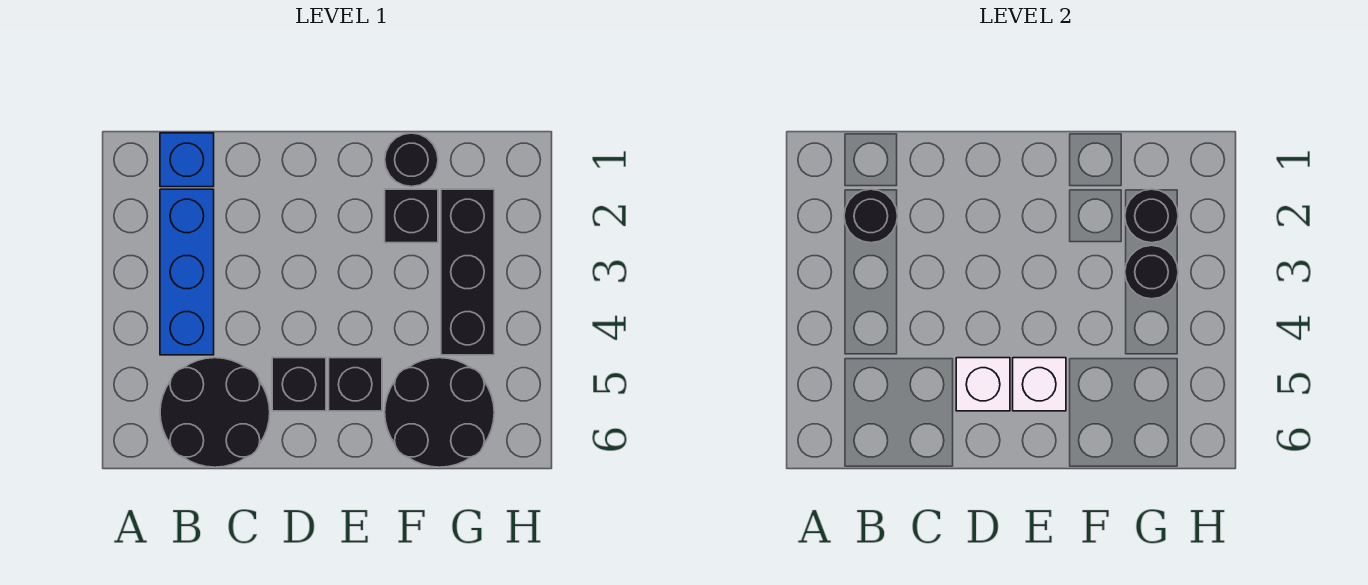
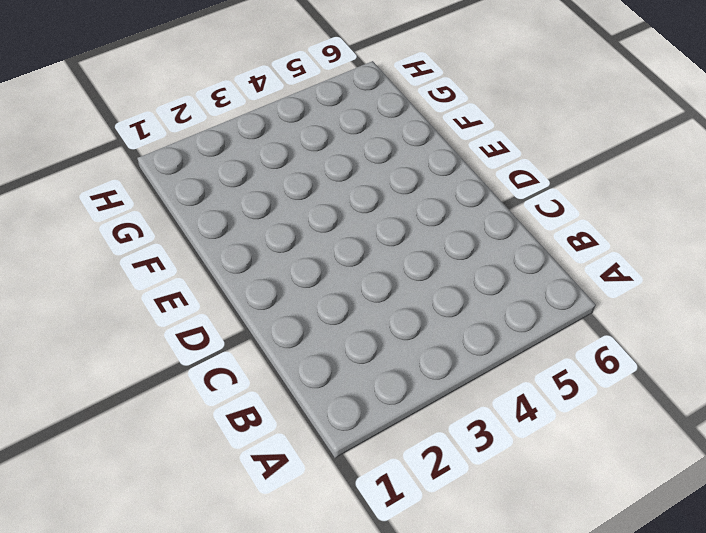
none -> blue brick B1 level 1
none -> blue brick B2:B4 level 1
none -> black round brick B5:C6 level 1

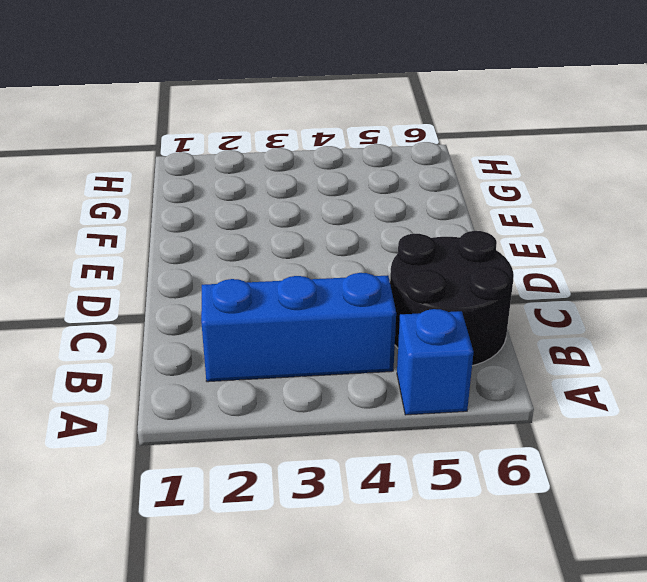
blue brick A5 level 1 -> blue brick B1 level 1
none -> black brick D5 level 1
none -> black brick E5 level 1
none -> black round brick F1 level 1

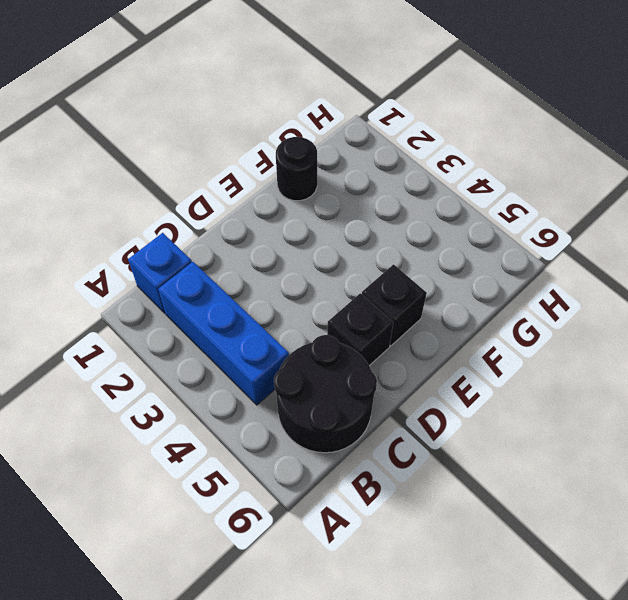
none -> black brick F2 level 1
none -> black round brick F5:G6 level 1
none -> black brick G2:G4 level 1

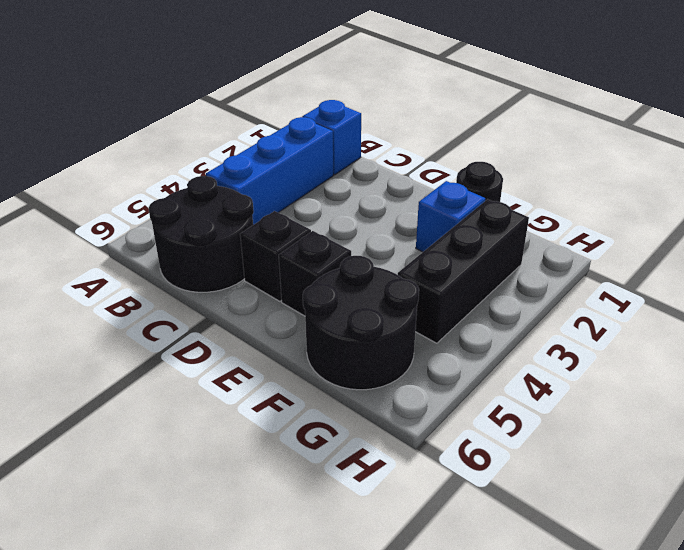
blue brick F2 level 1 -> black brick F2 level 1
none -> black round brick B2 level 2
none -> white brick D5 level 2
none -> white brick E5 level 2

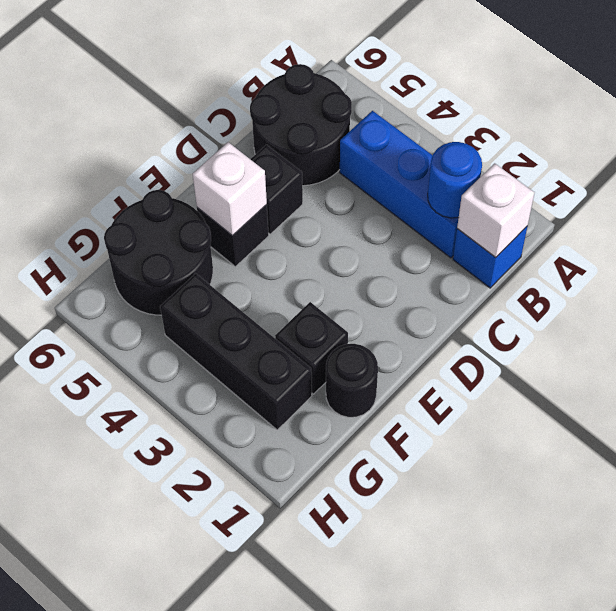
white brick B1 level 2 -> white brick D5 level 2
blue round brick B2 level 2 -> black round brick B2 level 2
none -> black round brick G2 level 2
none -> black round brick G3 level 2

